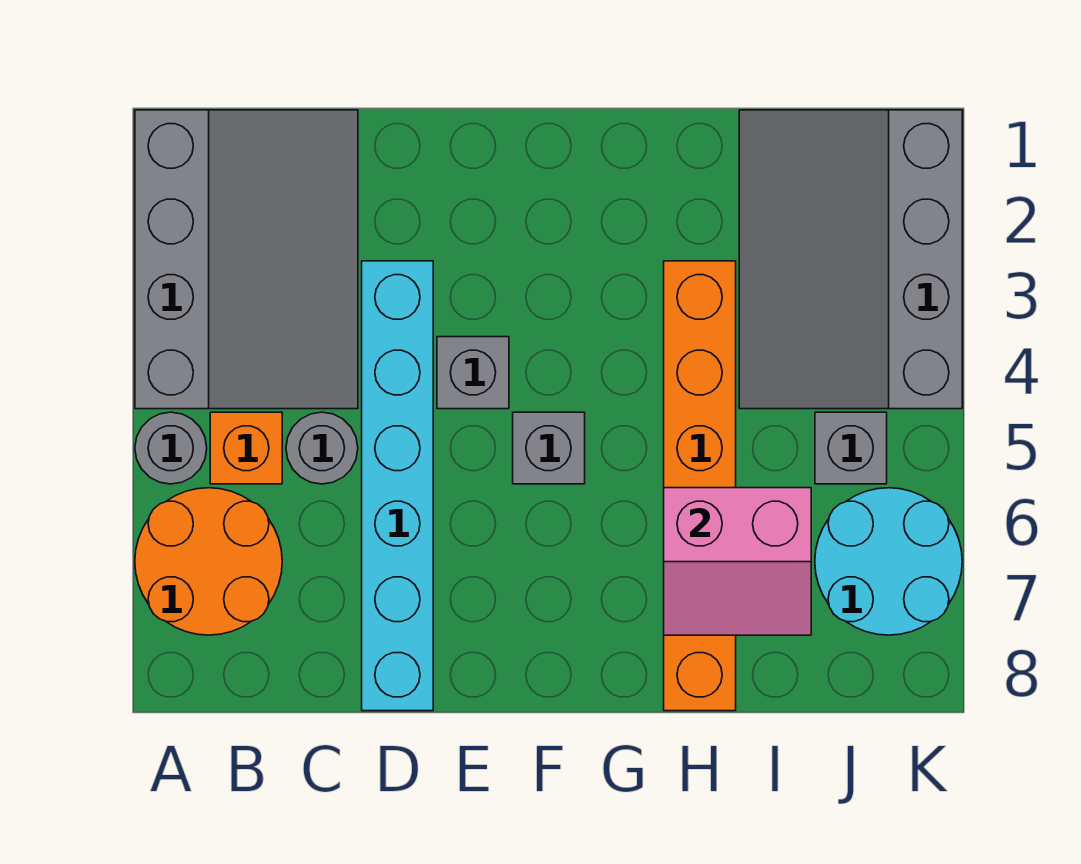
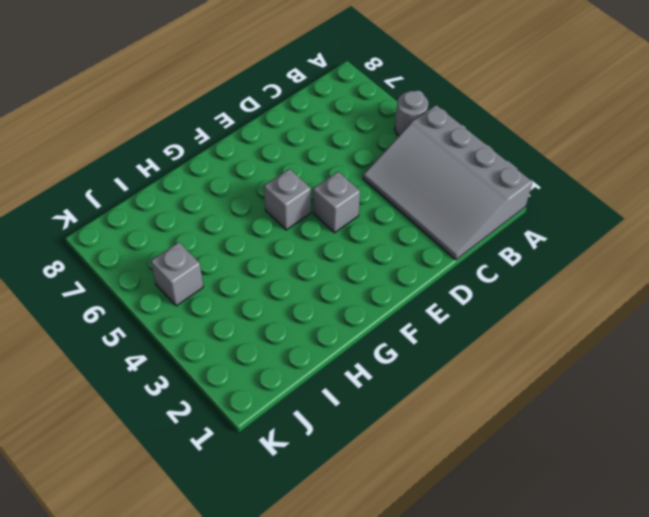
none -> orange round brick A6:B7 level 1
none -> orange brick B5 level 1
none -> grey round brick C5 level 1

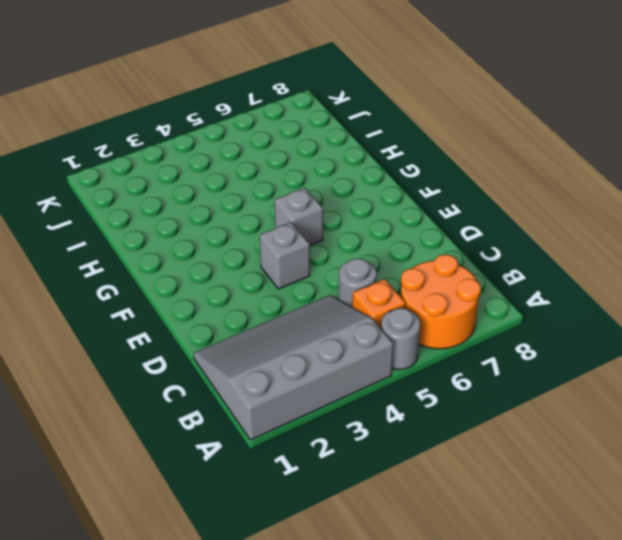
none -> cyan brick D3:D8 level 1
none -> orange brick H3:H8 level 1
none -> grey slope I1:K4 level 1 top K

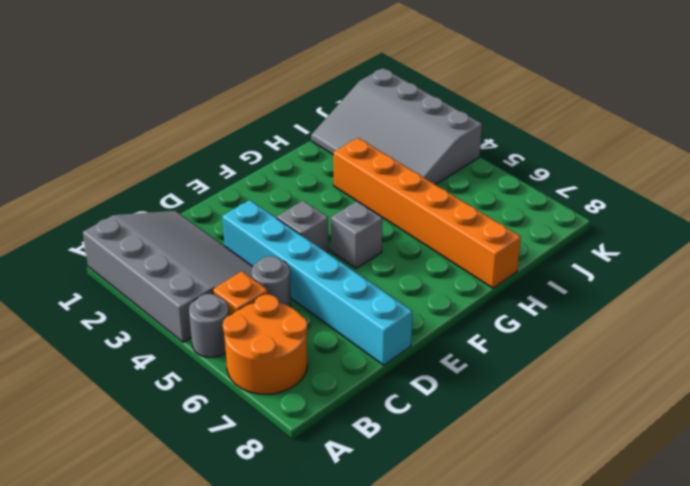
none -> grey brick J5 level 1
none -> cyan round brick J6:K7 level 1
none -> pink slope H6:I7 level 2 top 6

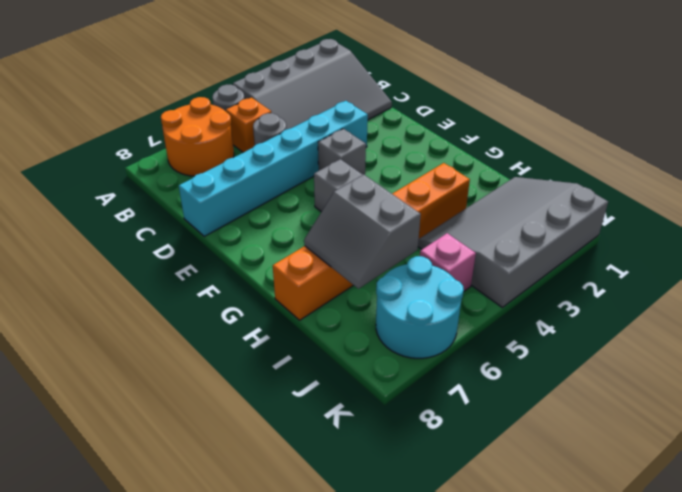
grey slope H6:I7 level 2 top 6 -> pink slope H6:I7 level 2 top 6
pink brick J5 level 1 -> grey brick J5 level 1

